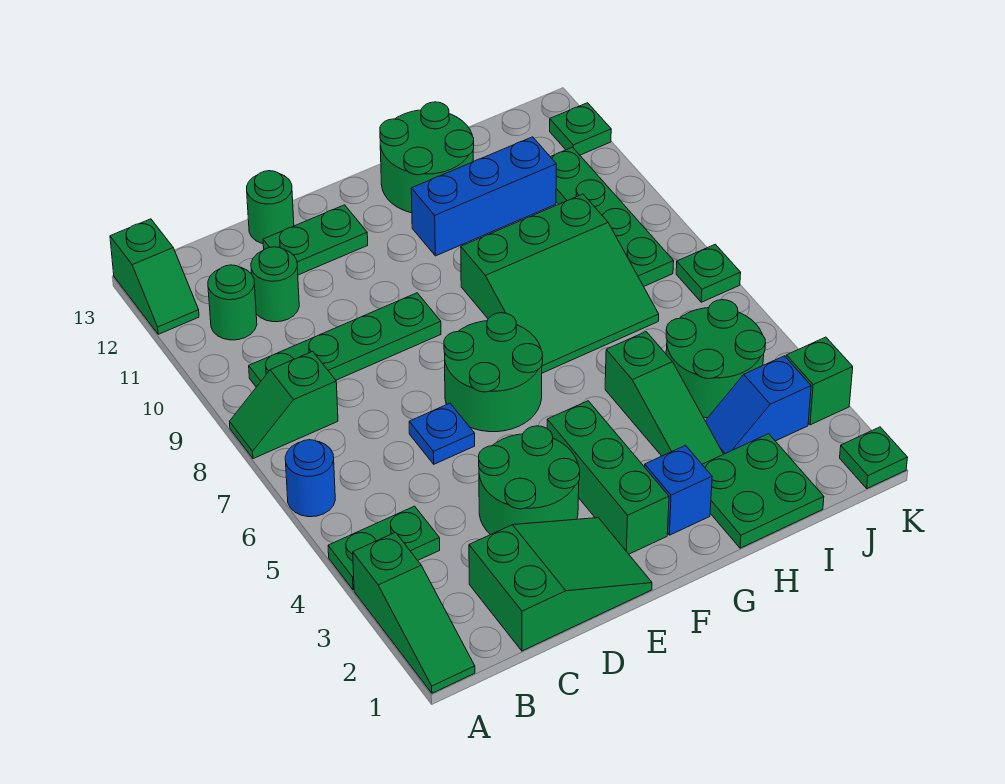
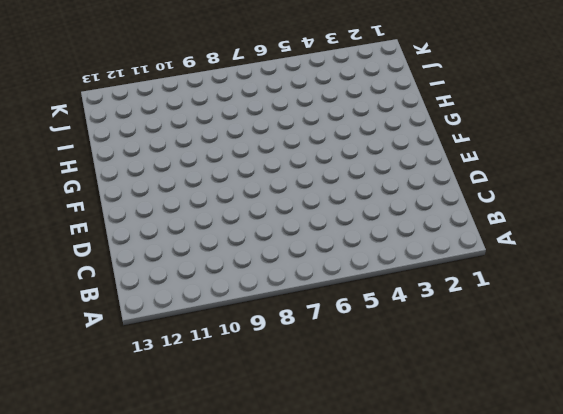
none -> green slope A1:A3 level 1 top 3
none -> green plate A4:B4 level 1
none -> blue round brick A6 level 1

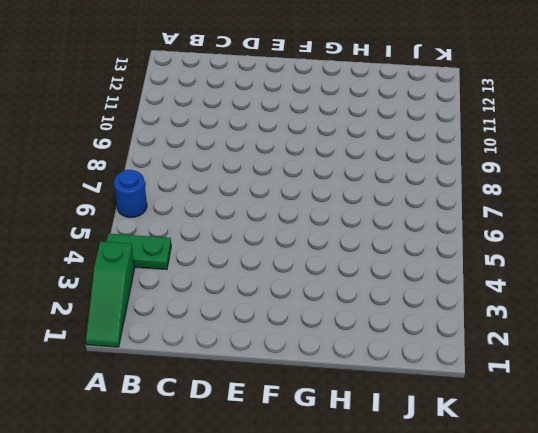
none -> green slope A8:B8 level 1 top B
none -> green slope A12:A13 level 1 top 13
none -> green plate B9:E9 level 1

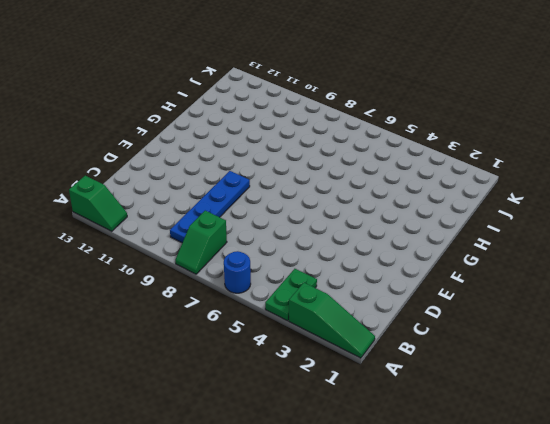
blue plate B9:E9 level 1 -> green plate B9:E9 level 1
none -> green round brick B11 level 1
none -> green slope C1:E2 level 1 top C
none -> green round brick C11 level 1

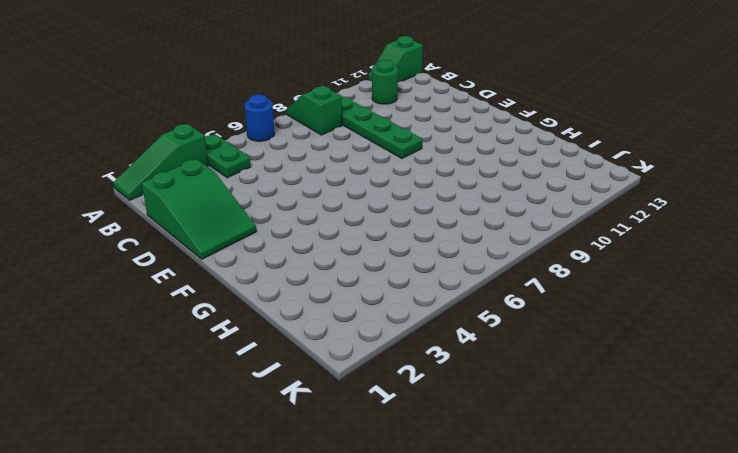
none -> green round brick C11 level 1
none -> green round brick D3:E4 level 1
none -> blue plate D6 level 1

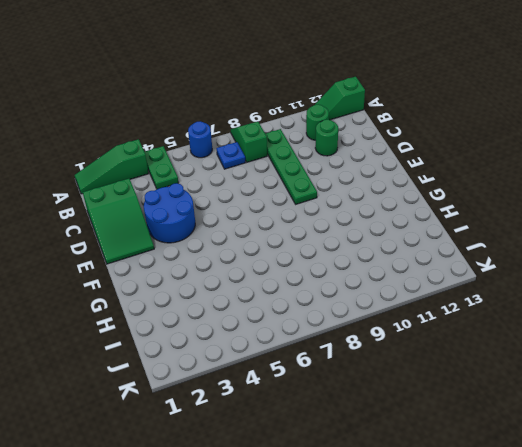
blue plate B7 level 1 -> blue plate D6 level 1
blue round brick D3:E4 level 1 -> green round brick D3:E4 level 1
none -> green plate D12:E12 level 1
none -> green round brick D13 level 1
none -> green round brick E6:F7 level 1

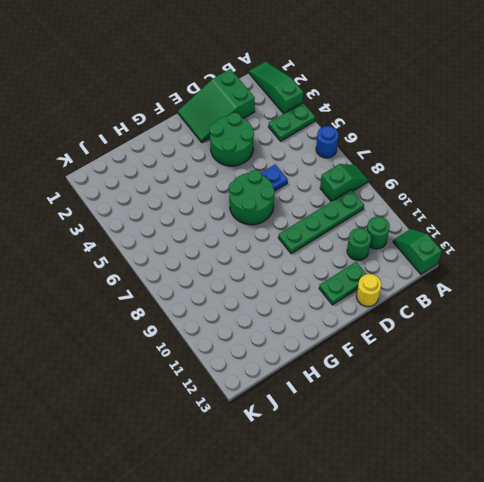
yellow round brick D13 level 1 -> green round brick D13 level 1
none -> green brick F2:F4 level 1
none -> blue brick G2 level 1
none -> green slope G7:I9 level 1 top 9

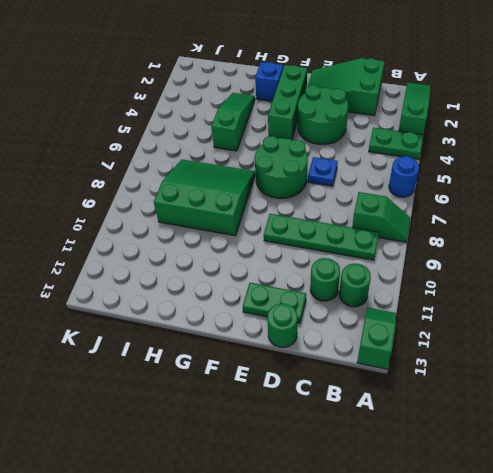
none -> blue brick G11:I11 level 1
none -> green round brick G12:H13 level 1
none -> green plate H1:I2 level 1

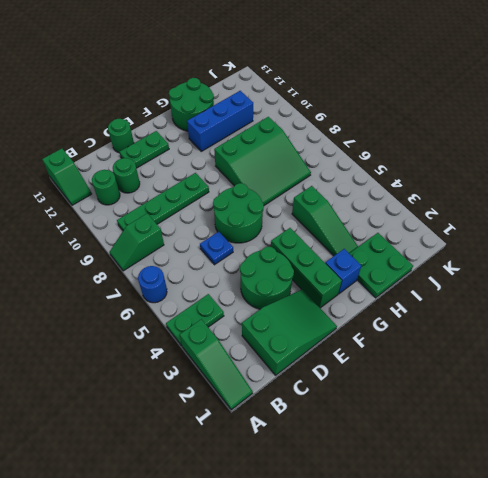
none -> blue slope I3:J3 level 1 top J
none -> green round brick I4:J5 level 1
none -> green plate J8:J11 level 1

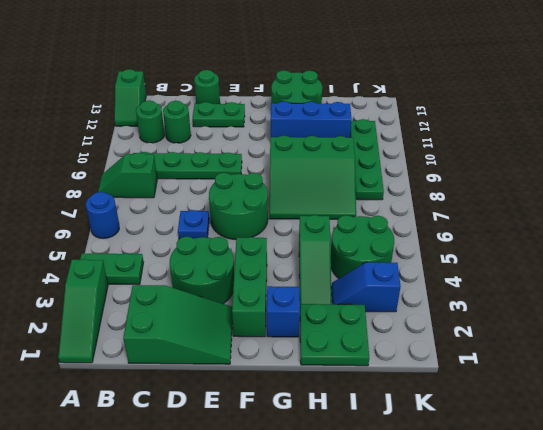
none -> green plate K1 level 1
none -> green brick K3 level 1
none -> green plate K7 level 1

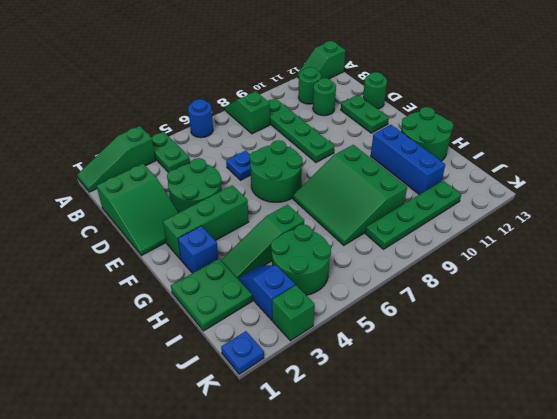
blue plate K1 level 1 -> green plate K1 level 1
none -> green plate K7 level 1
none -> green plate K12 level 1

